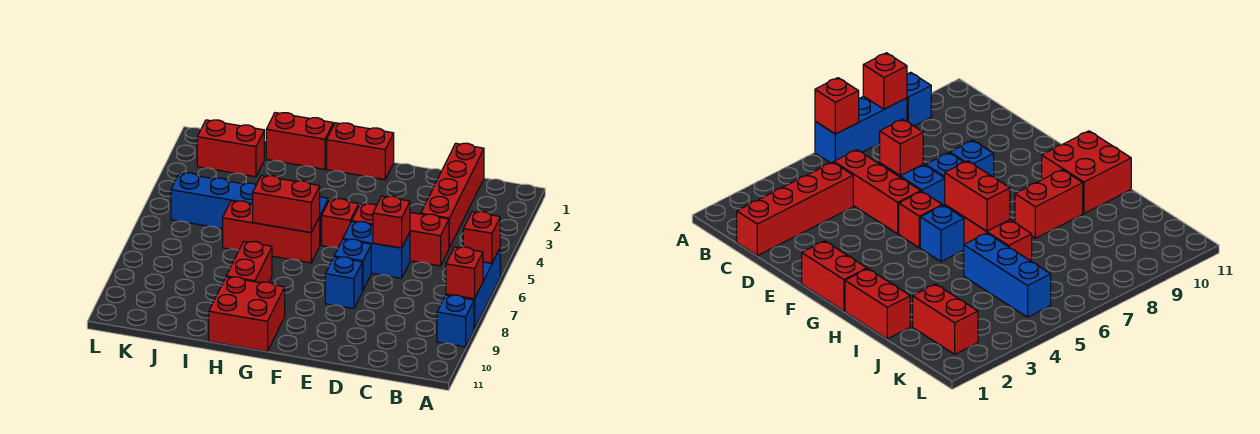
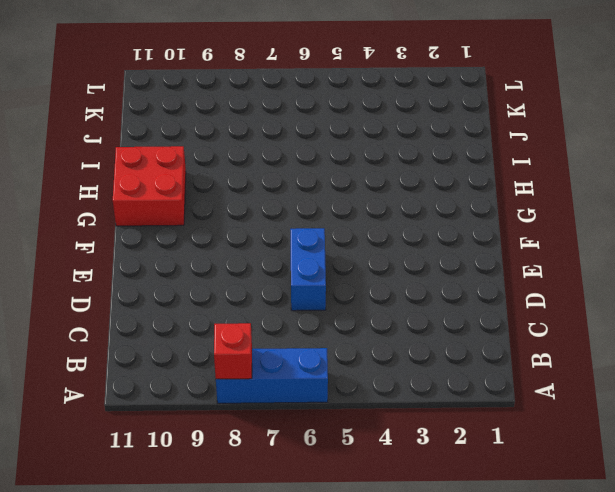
none -> blue brick A9 level 1
none -> red brick C1:C4 level 1
none -> red brick C5:E5 level 1

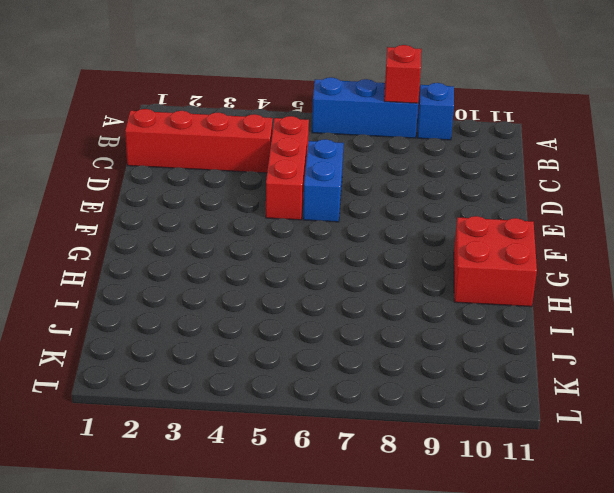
none -> blue brick E7 level 1
none -> blue brick E8 level 1
none -> red brick F1:G1 level 1

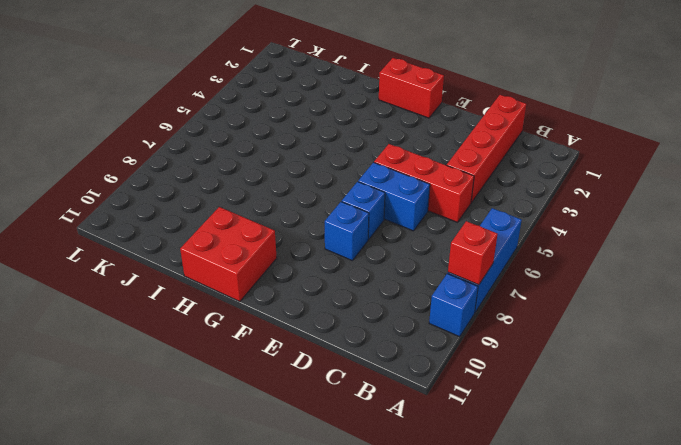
none -> red brick F5 level 1
none -> blue brick G5 level 1
none -> red brick G6:I6 level 1

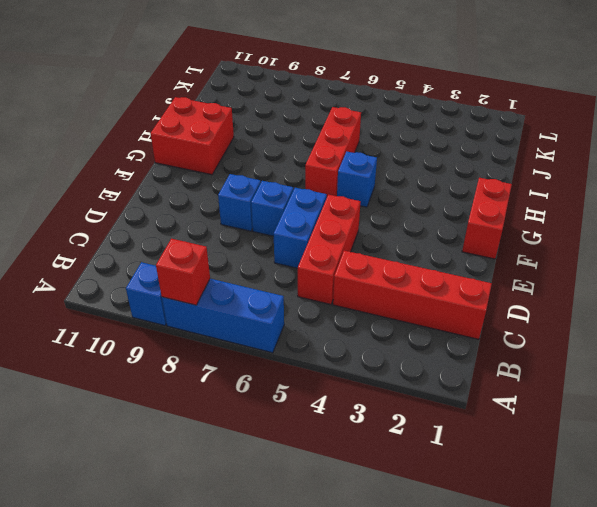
none -> red brick F5 level 1
none -> red brick H1:I1 level 1
none -> red brick H8:H9 level 1

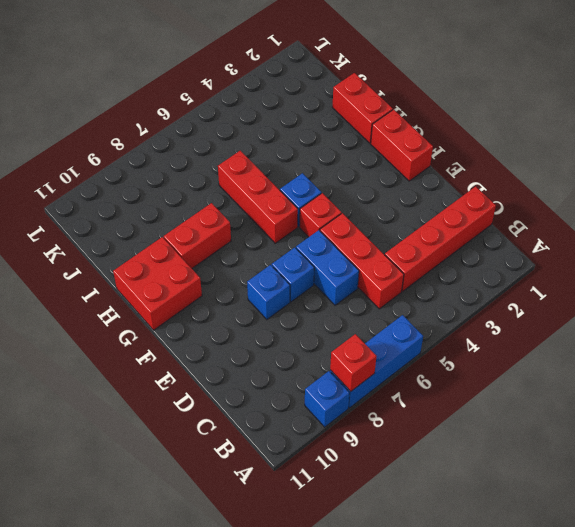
none -> blue brick I5:K5 level 1
none -> red brick J2:K2 level 1
none -> red brick A6 level 2

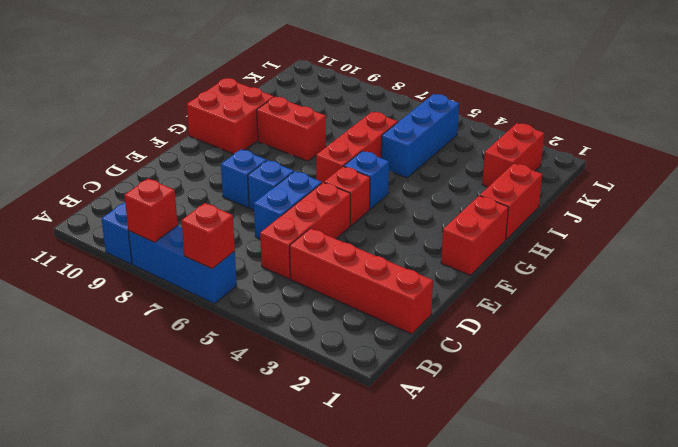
none -> red brick D6 level 2
none -> red brick G6:H6 level 2

